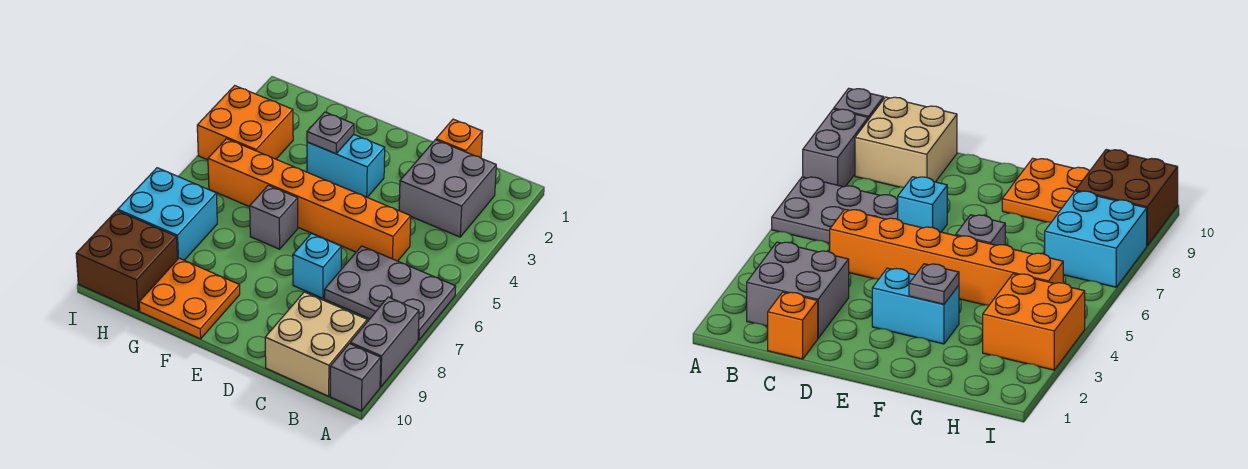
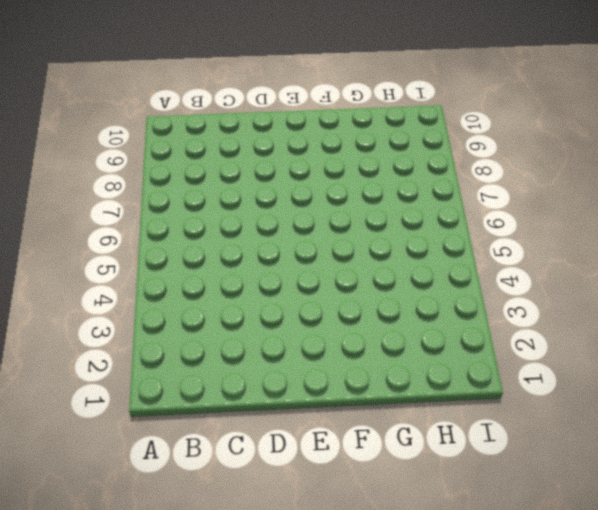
none -> grey plate A6:C7 level 1
none -> grey brick A8:A9 level 1
none -> grey brick A10 level 1

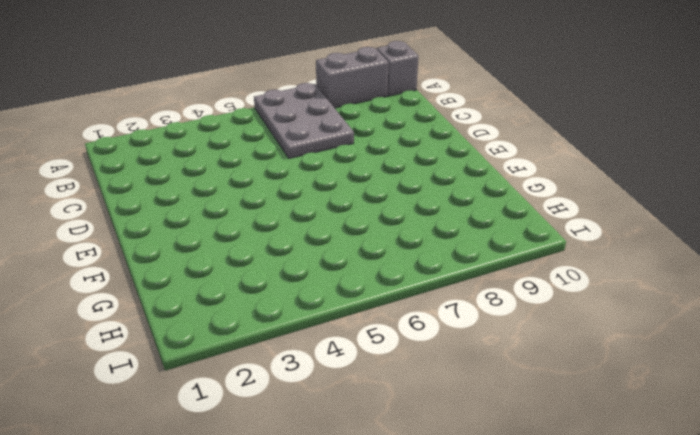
none -> grey brick B2:C3 level 1
none -> tan brick B9:C10 level 1
none -> orange brick C1 level 1

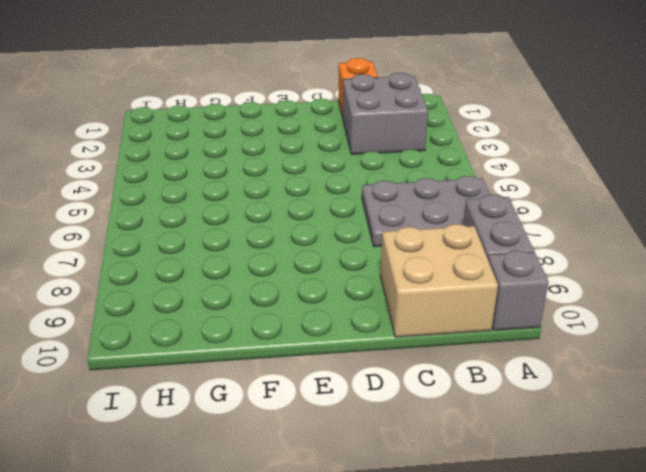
none -> orange brick C5:H5 level 1
none -> cyan brick D7 level 1
none -> cyan brick E3:F3 level 1

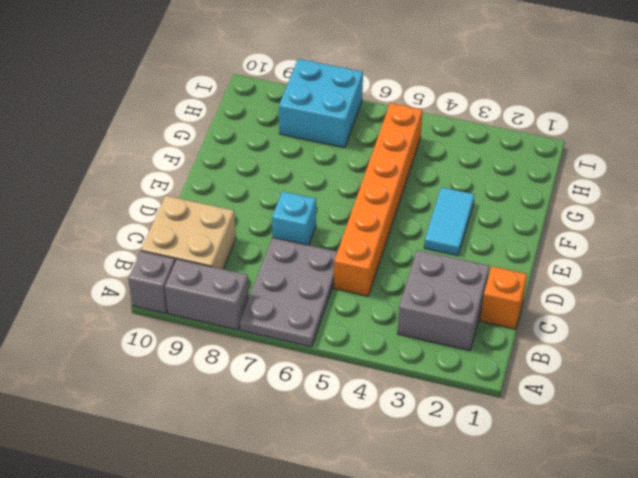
cyan tile E3:F3 level 1 -> cyan brick E3:F3 level 1
none -> grey brick F6 level 1
none -> orange plate F9:G10 level 1
none -> orange brick H3:I4 level 1

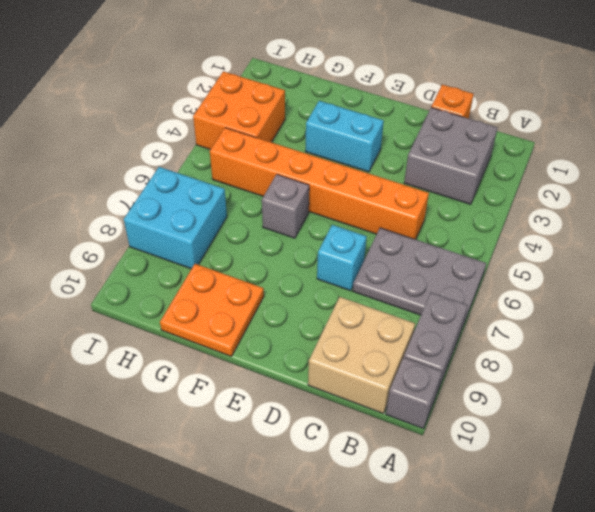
none -> brown brick H9:I10 level 1
none -> grey plate F3 level 2

